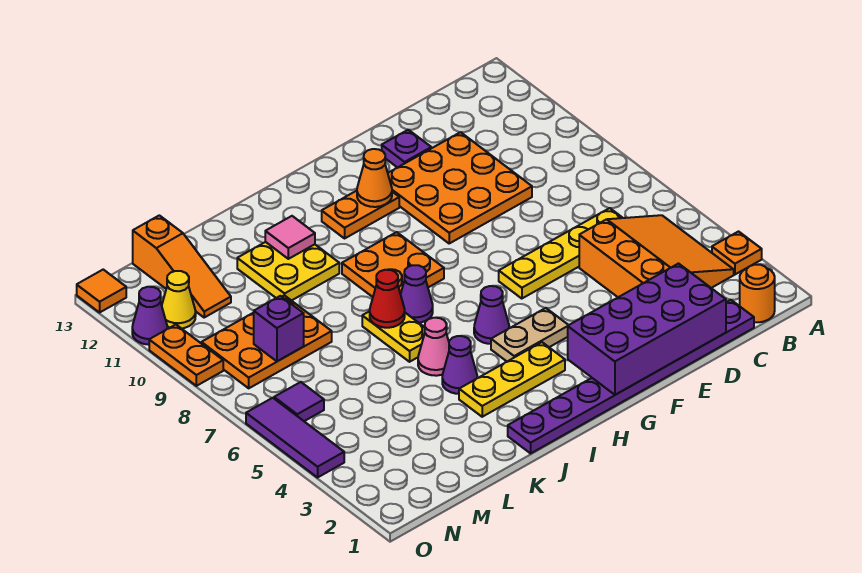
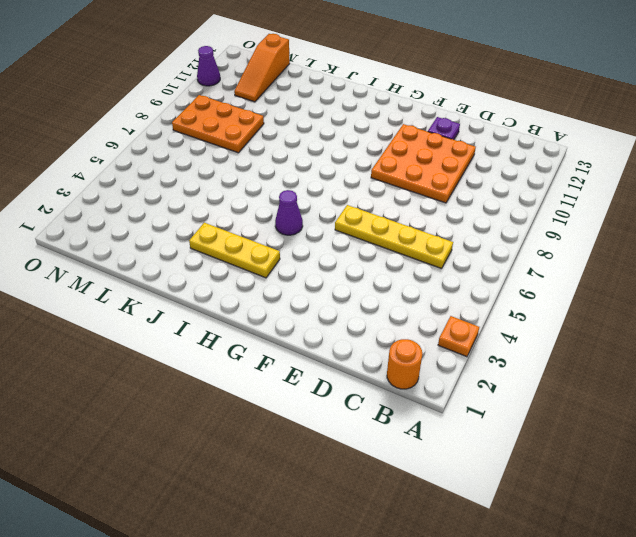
none -> orange slope B3:D5 level 1 top D
none -> purple plate C1:J1 level 1
none -> tan plate G4:H4 level 1
none -> orange plate G11:H11 level 1

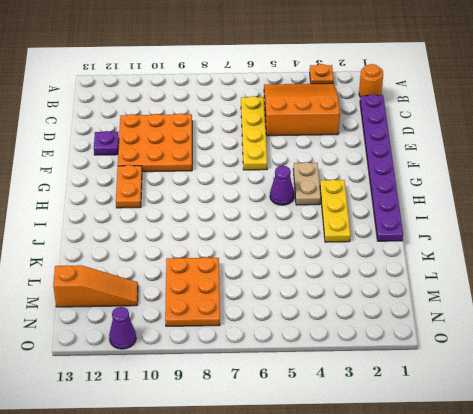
none -> orange plate H8:I9 level 1
none -> purple cone I7 level 1
none -> purple cone J4 level 1
none -> pink cone J5 level 1

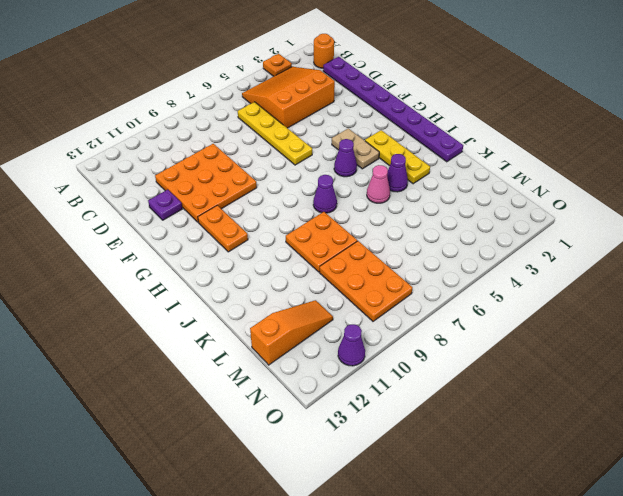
orange plate J8:K9 level 1 -> orange plate H8:I9 level 1
none -> yellow plate J6:J7 level 1
none -> yellow plate J10:K11 level 1
none -> purple tile N6 level 1
none -> yellow cone N11 level 1

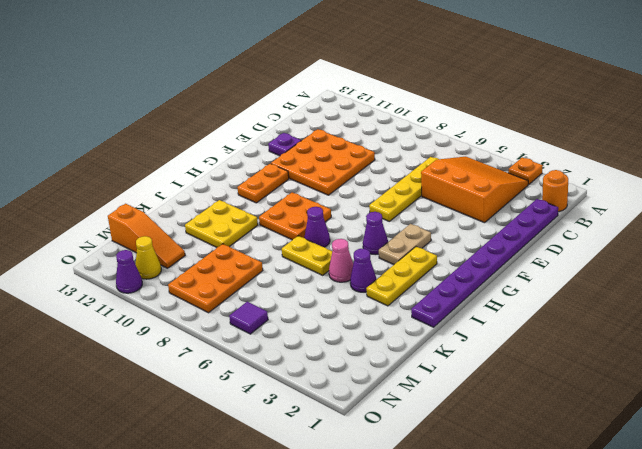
none -> purple tile O4:O6 level 1
none -> orange plate O9:O10 level 1
none -> orange tile O13 level 1
none -> purple brick D1:G2 level 2

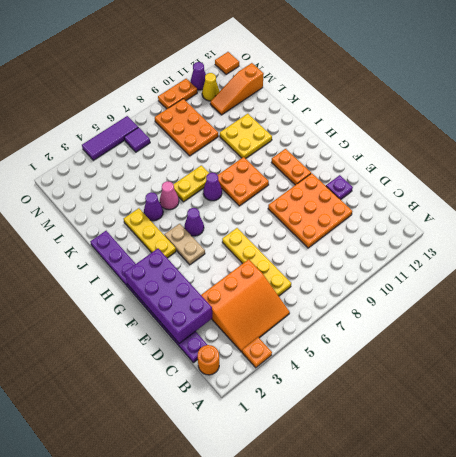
none -> orange cone G11 level 2
none -> red cone J7 level 2
none -> pink tile J11 level 2
none -> purple brick M8 level 2

